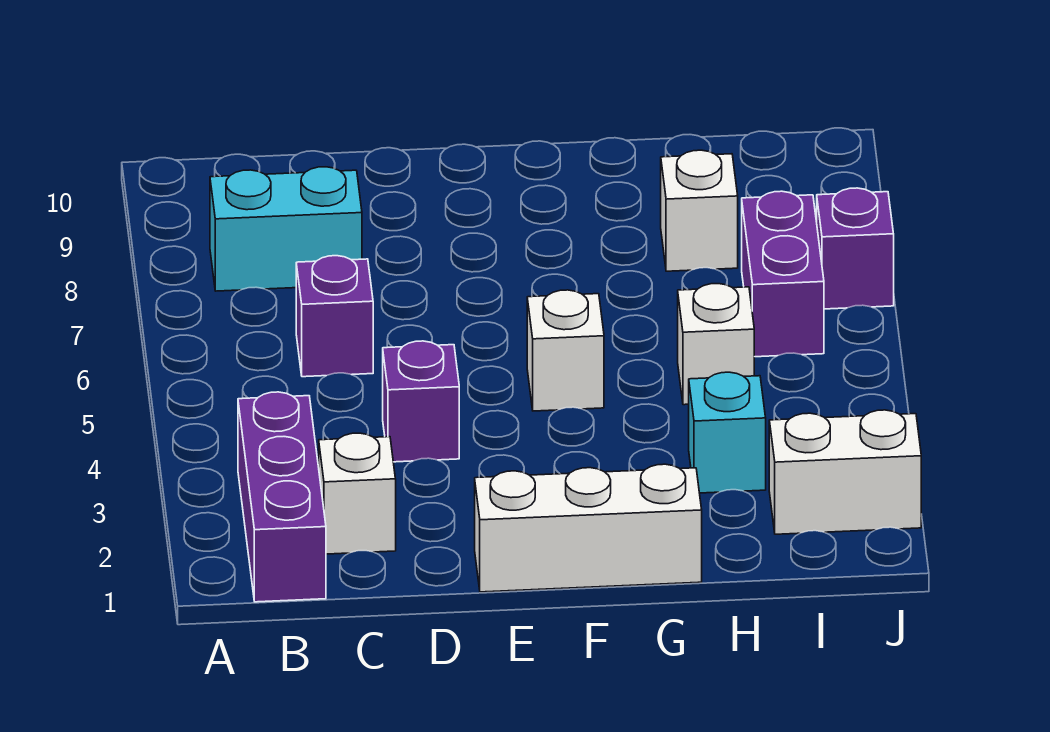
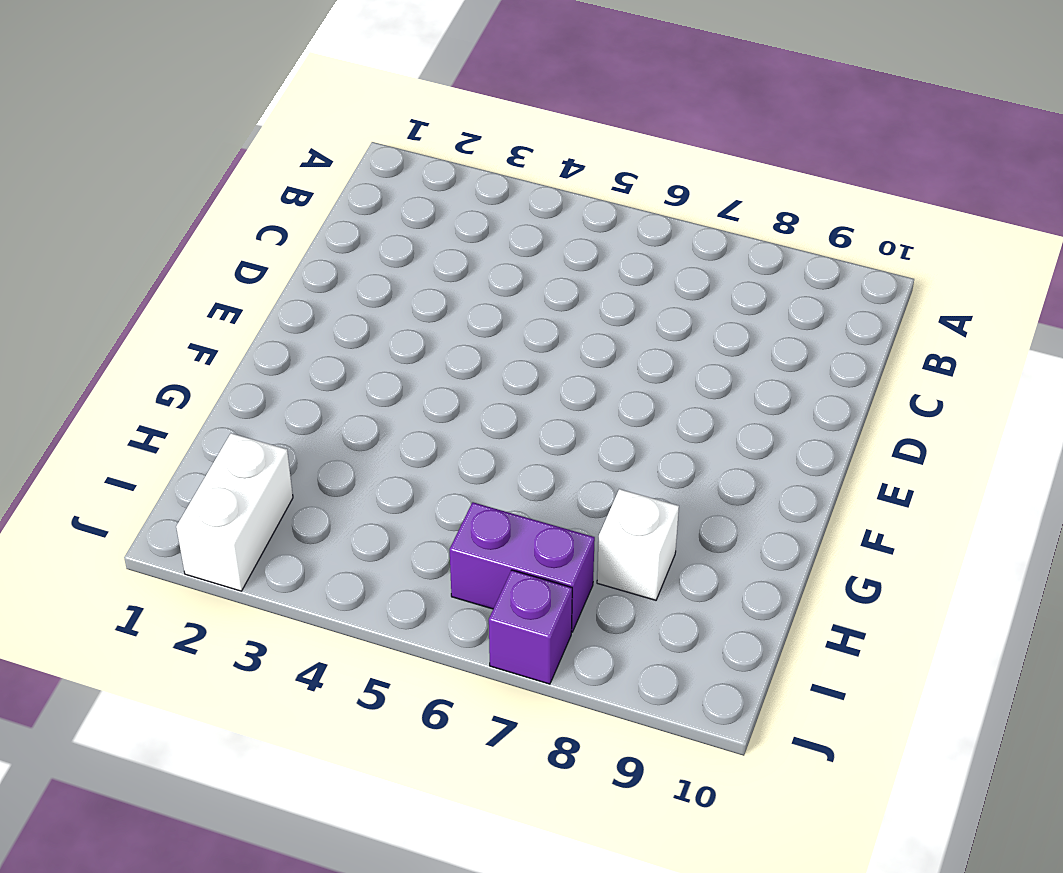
none -> purple brick B1:B3 level 1
none -> cyan brick B8:C8 level 1
none -> white brick C2 level 1

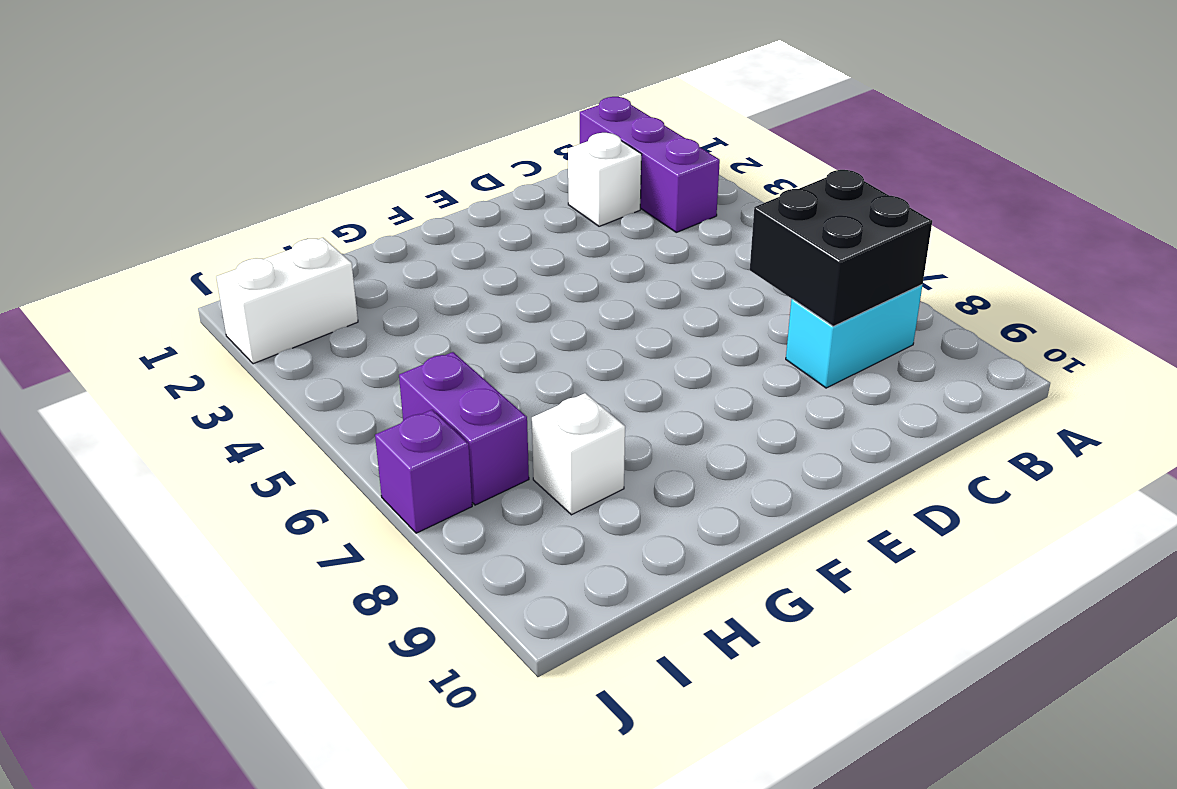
black brick B7:C8 level 2 -> none
none -> purple brick C6 level 1
none -> purple brick D4 level 1
none -> white brick E1:G1 level 1

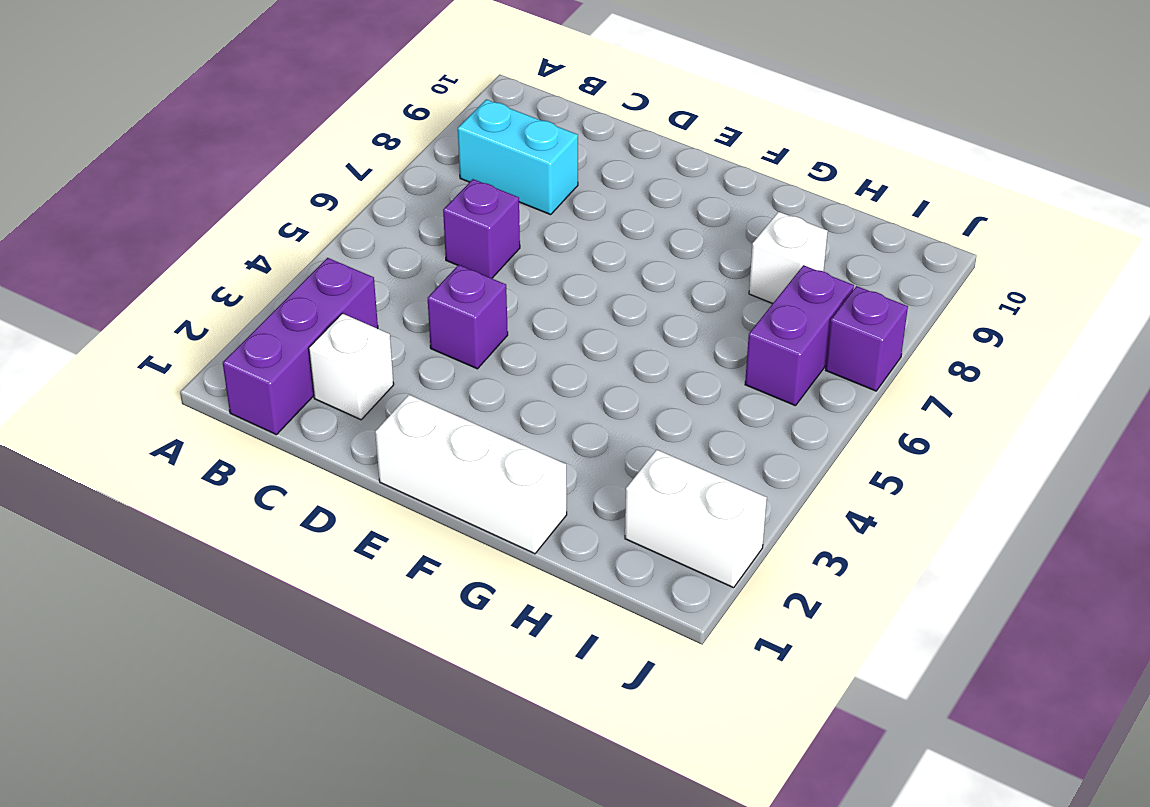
none -> white brick F5 level 1
none -> cyan brick H3 level 1
none -> white brick H5 level 1

